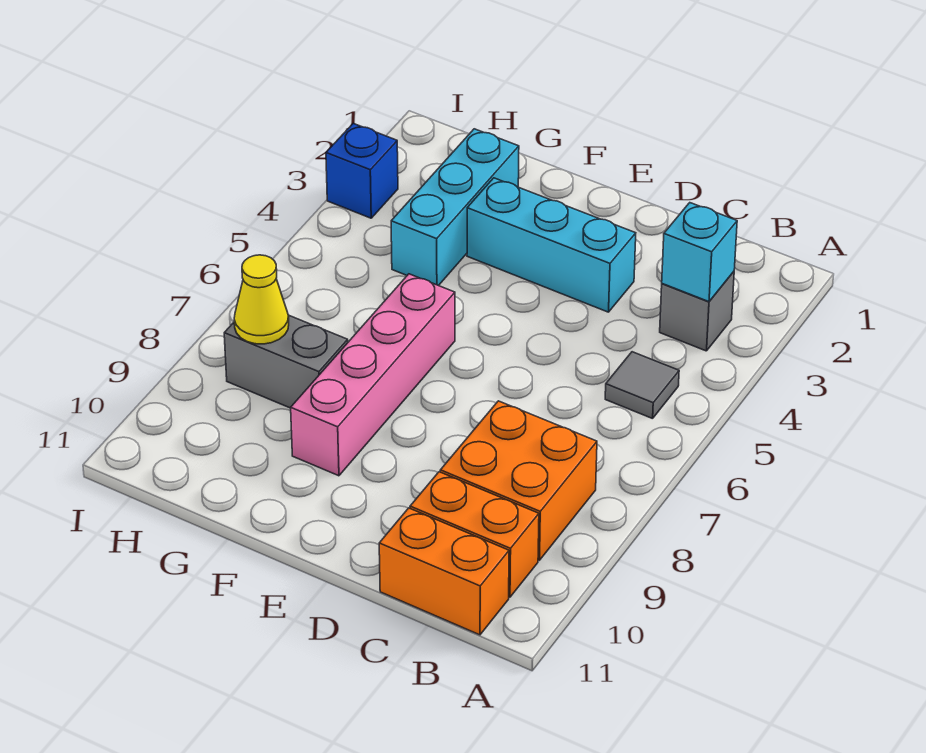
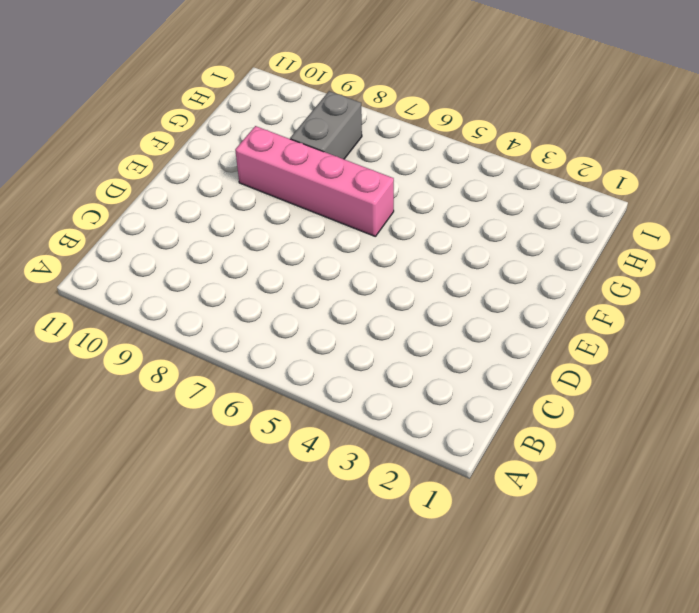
none -> grey brick B3 level 1
none -> grey tile B5 level 1
none -> orange brick B8:C9 level 1

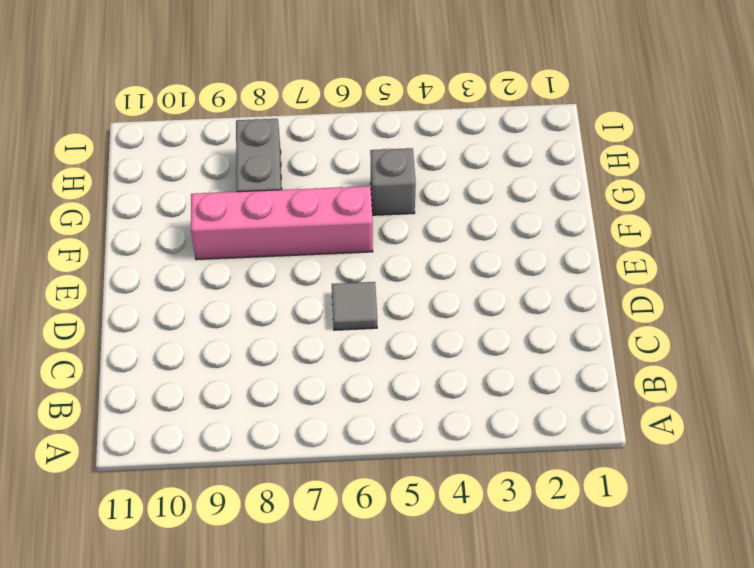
grey tile D6 level 1 -> grey tile B5 level 1
grey brick G5 level 1 -> grey brick B3 level 1
none -> orange brick B8:C9 level 1
none -> orange brick B10:C10 level 1
none -> orange brick B11:C11 level 1

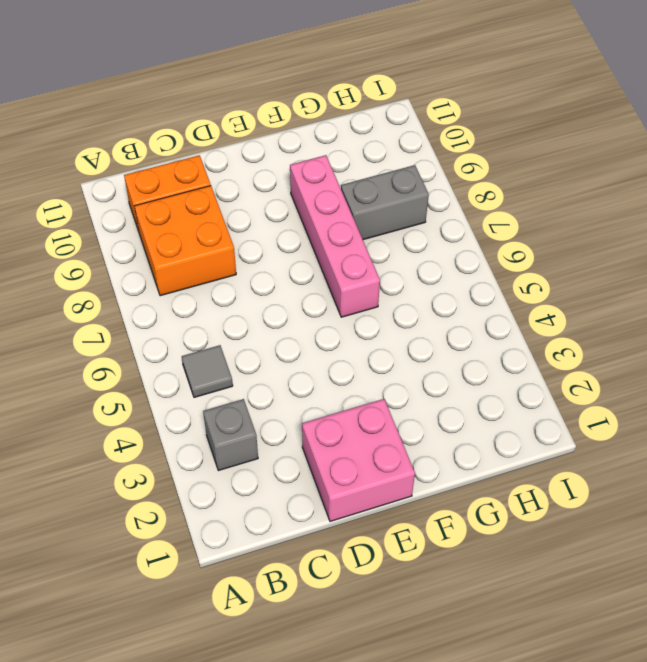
pink brick D1:E2 level 1 -> none
none -> orange brick B11:C11 level 1
none -> cyan brick D3:F3 level 1
none -> cyan brick G2:G4 level 1

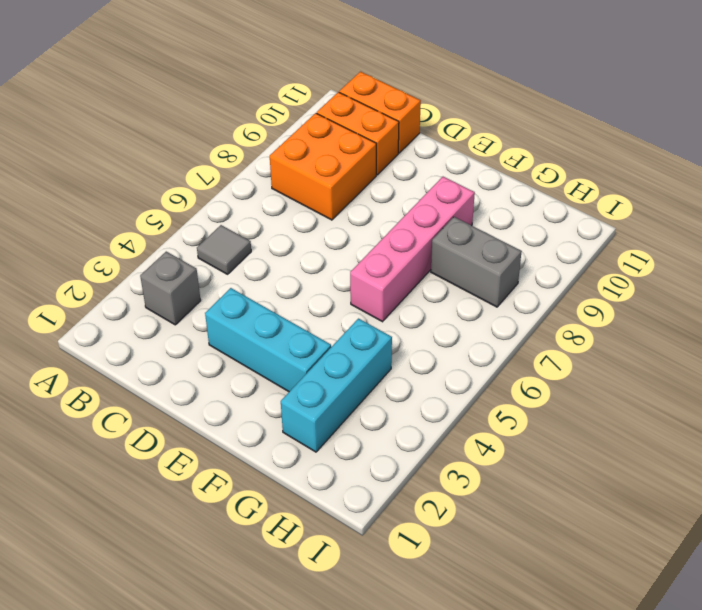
none -> blue brick I3 level 1
none -> cyan brick B3 level 2
none -> yellow cone H8 level 2

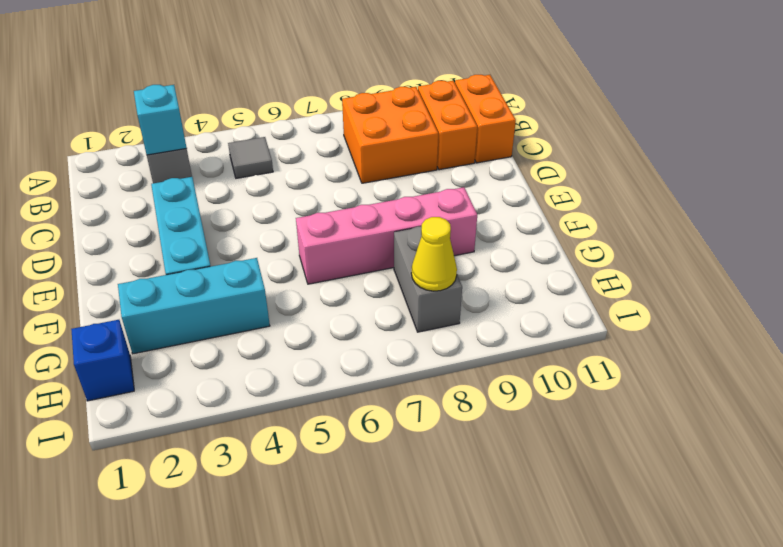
blue brick H1 level 1 -> blue brick I3 level 1

